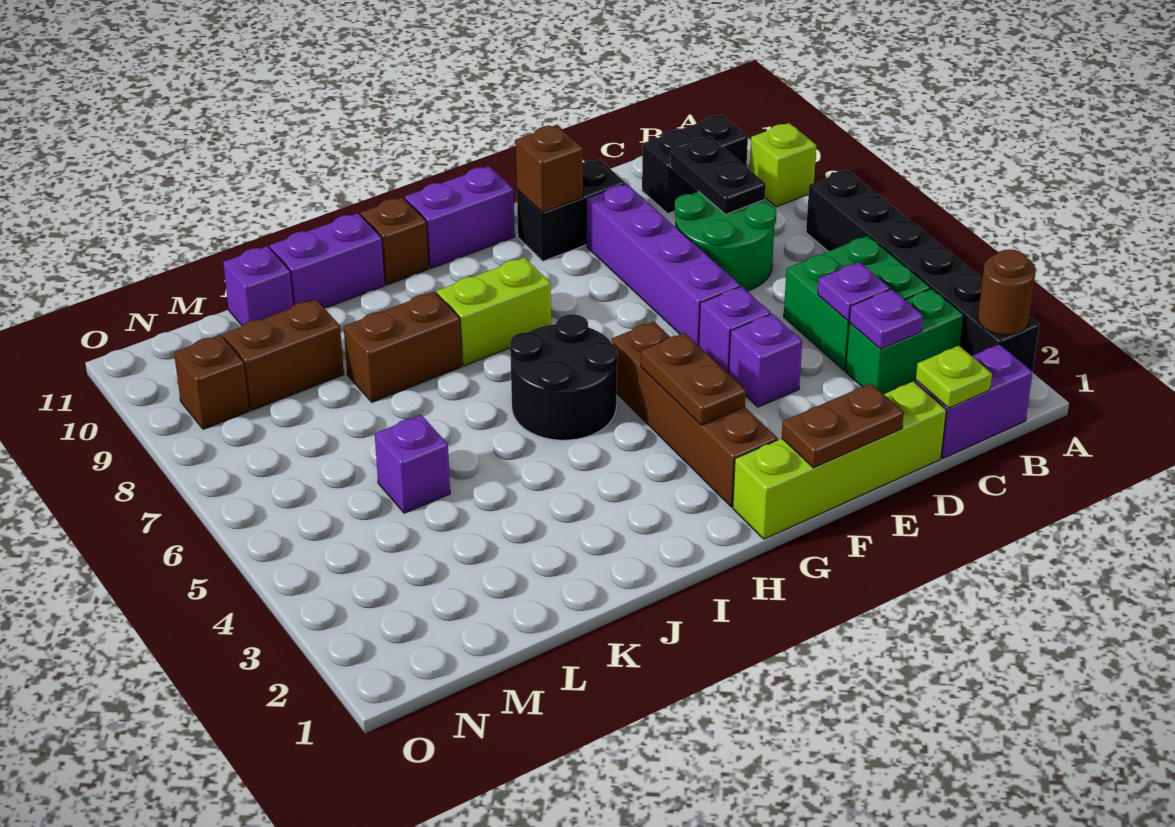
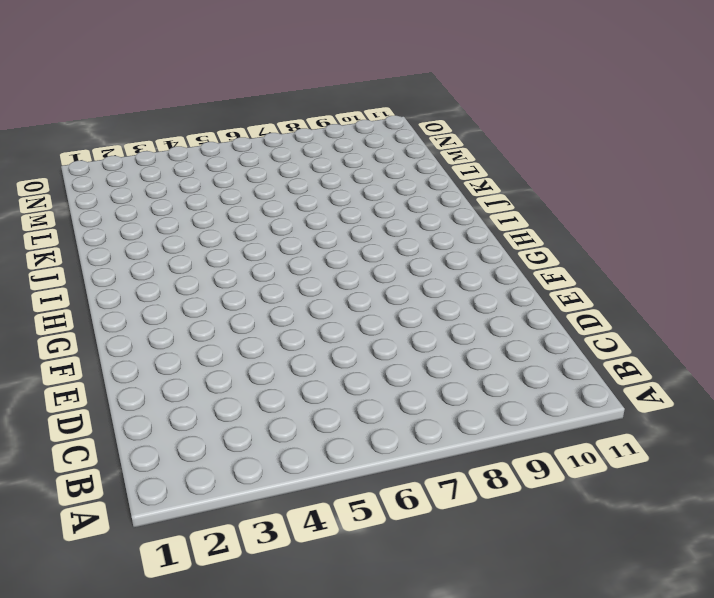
none -> black brick A2:A7 level 1
none -> lime brick A9 level 1
none -> purple brick B1:C1 level 1
none -> green brick B3:C3 level 1

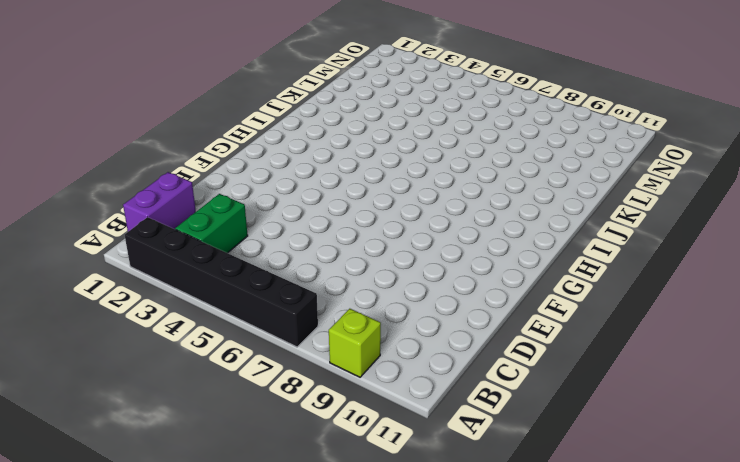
none -> green brick B4:C5 level 1
none -> black brick B10:C10 level 1
none -> green round brick C7:D8 level 1
none -> lime brick D1:G1 level 1

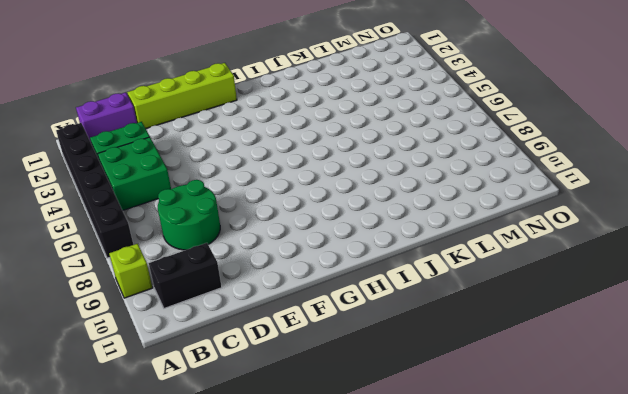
none -> purple brick E4 level 1
none -> purple brick E5 level 1
none -> purple brick E6:E9 level 1
none -> black brick E10:F10 level 1

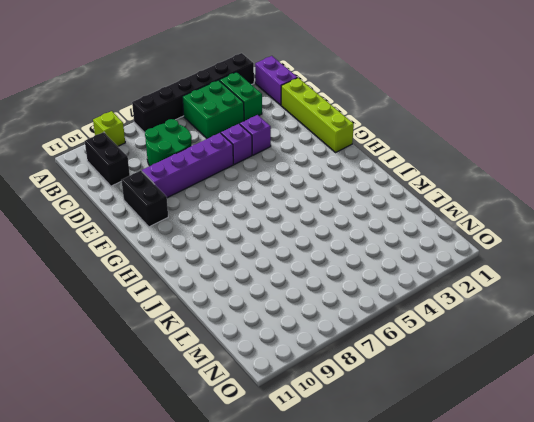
none -> brown brick G2:G5 level 1
none -> purple brick G11:H11 level 1
none -> black round brick H5:I6 level 1
none -> lime brick H8:I8 level 1

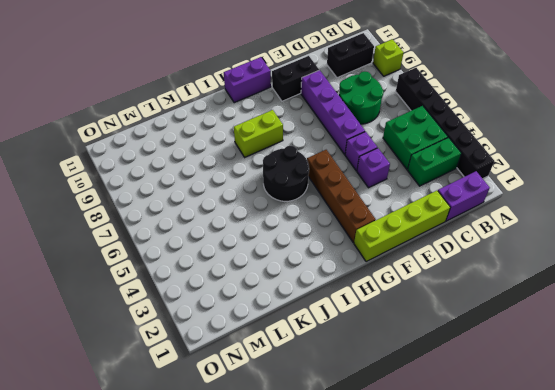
none -> brown brick I11 level 1
none -> brown brick J8:K8 level 1
none -> purple brick J11:K11 level 1
none -> purple brick L5 level 1

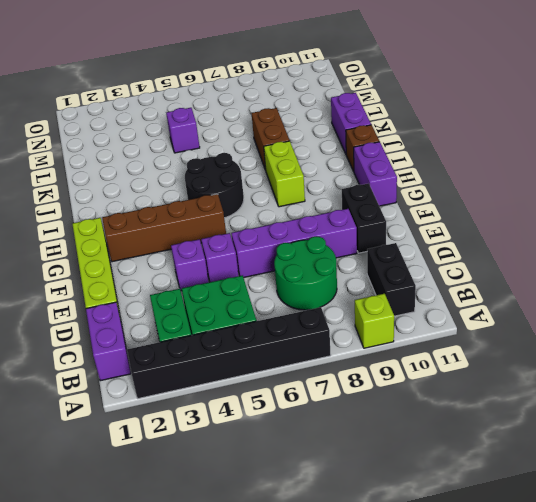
none -> brown brick L9:M9 level 1
none -> purple brick L11 level 1
none -> brown brick N9 level 1
none -> brown round brick A2 level 2

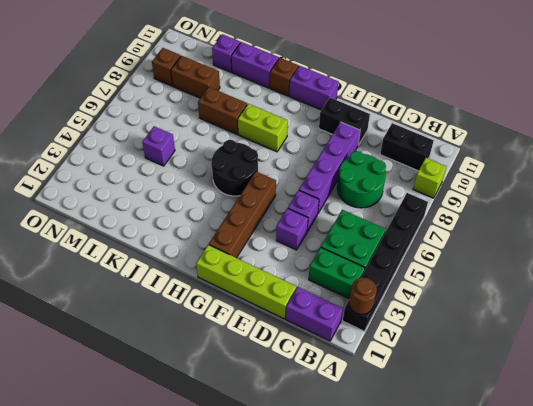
none -> lime plate C1 level 2
none -> purple plate C3 level 2
none -> purple plate C4 level 2
none -> black plate C8:C9 level 2

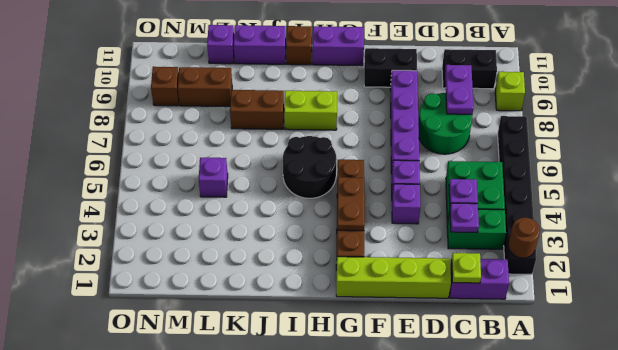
purple plate C8:C9 level 2 -> black plate C8:C9 level 2
none -> brown plate E1:F1 level 2
none -> brown brick F10 level 2

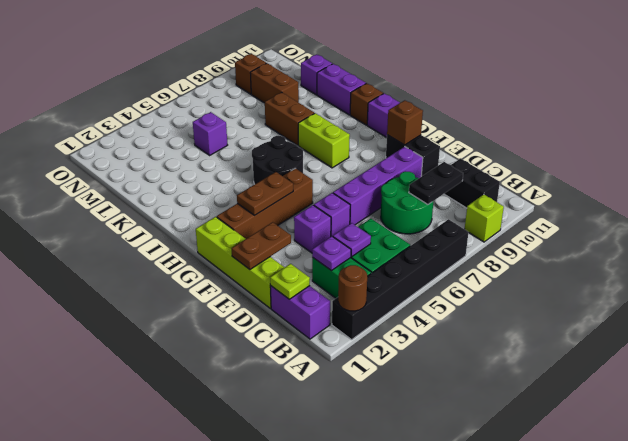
brown plate E1:E2 level 2 -> brown plate E1:F1 level 2

